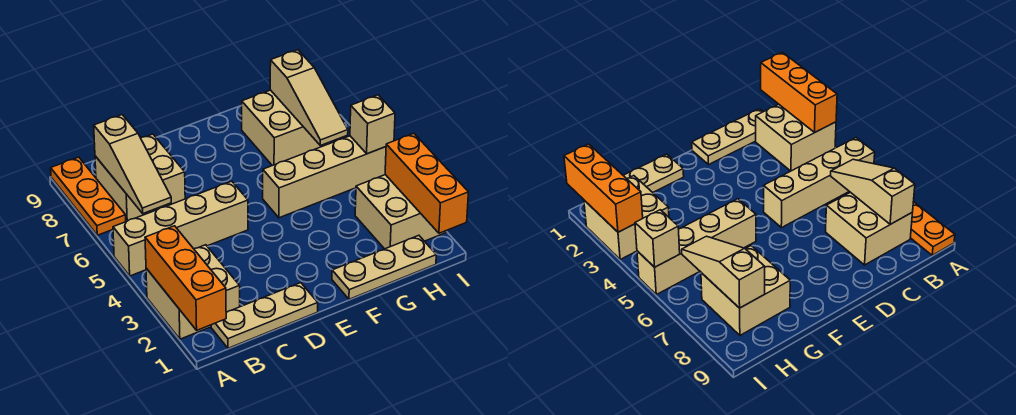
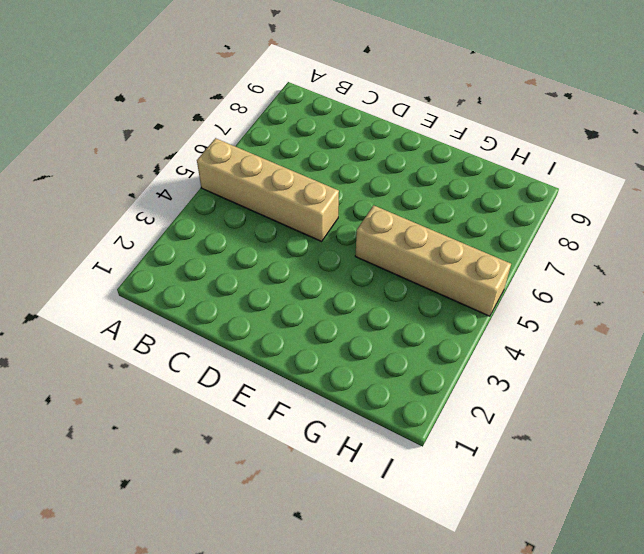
none -> tan brick A2:B3 level 1
none -> orange plate A7:A9 level 1
none -> tan plate B1:D1 level 1

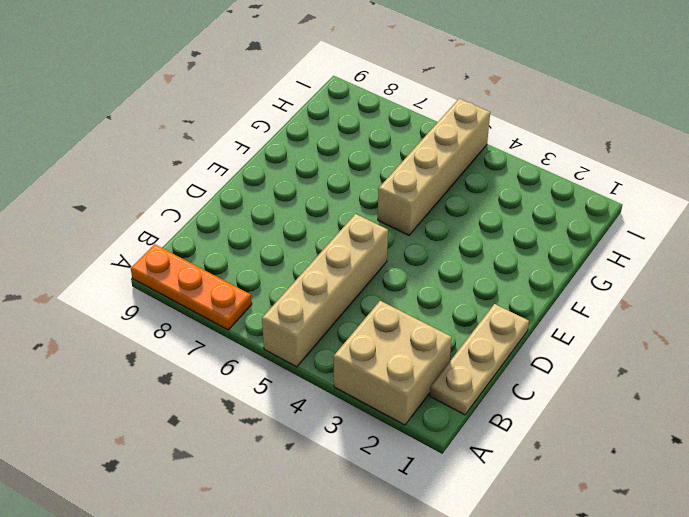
none -> tan brick B7:C8 level 1
none -> tan plate F1:H1 level 1
none -> tan brick G7:H8 level 1

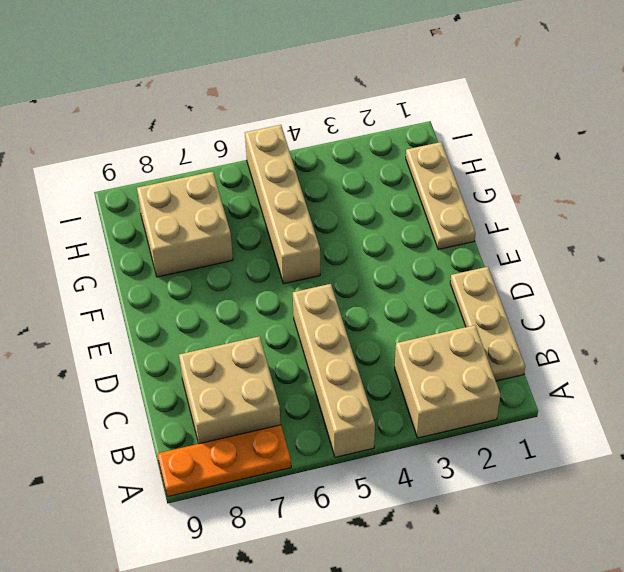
none -> tan brick H2:I3 level 1
none -> orange brick A1:A3 level 2
none -> tan slope B6:B8 level 2 top 8

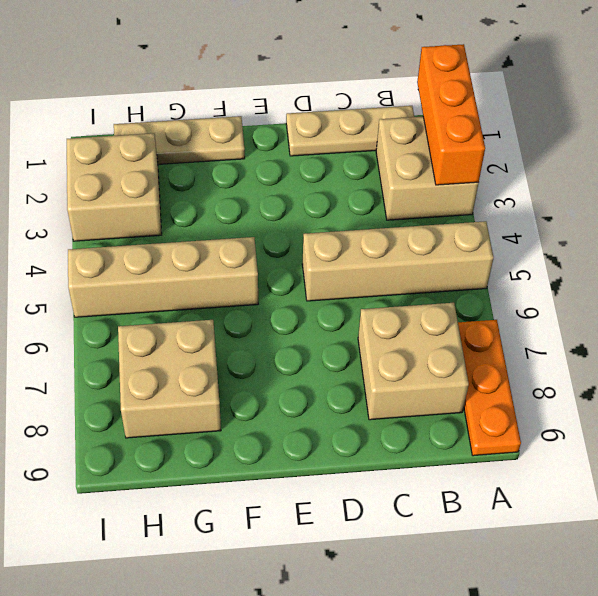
none -> tan slope B6:B8 level 2 top 8
none -> tan slope H6:H8 level 2 top 8
none -> orange brick I1:I3 level 2

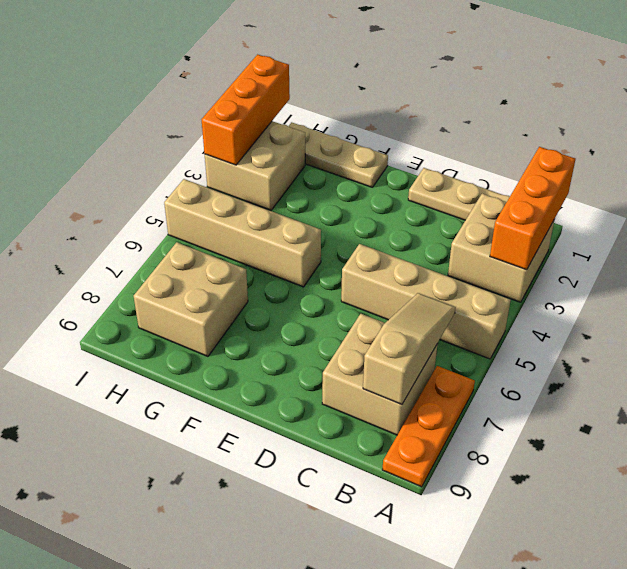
none -> tan slope H6:H8 level 2 top 8
none -> tan brick I5 level 2

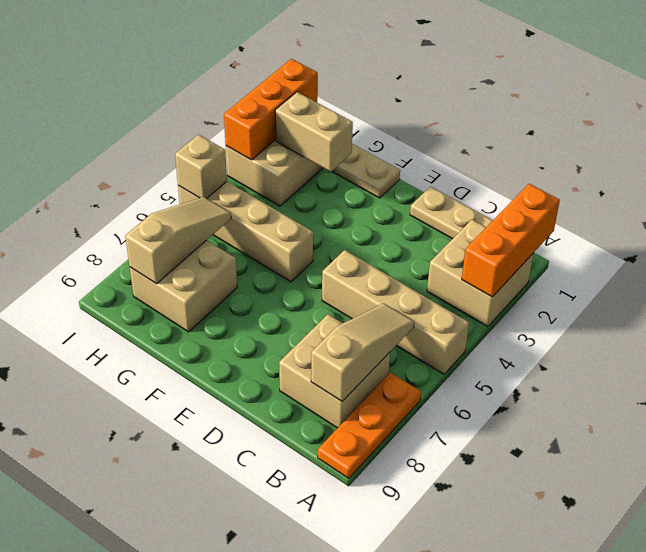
tan brick G2:H2 level 2 -> none

